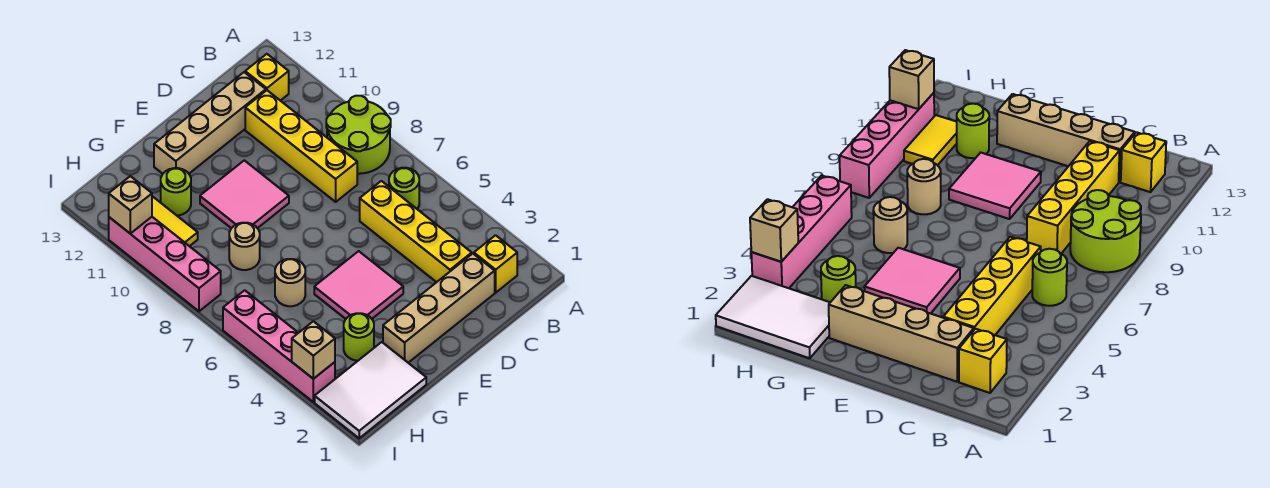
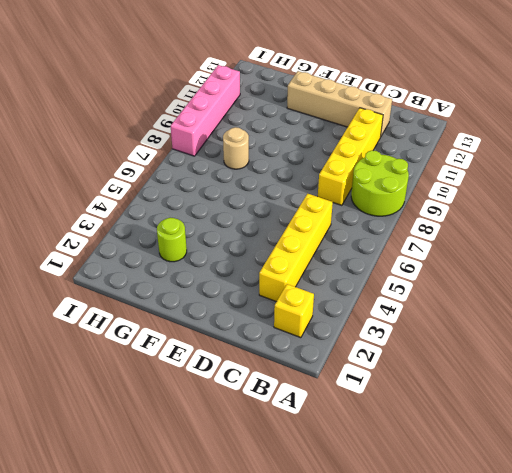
none -> lime round brick B6 level 1
none -> yellow brick B12 level 1
none -> tan brick C2:F2 level 1

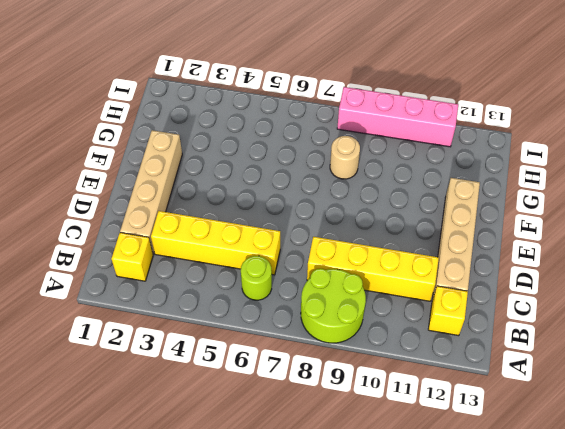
none -> pink tile E4:F5 level 1
none -> pink tile E9:F10 level 1
none -> white tile G1:I2 level 1

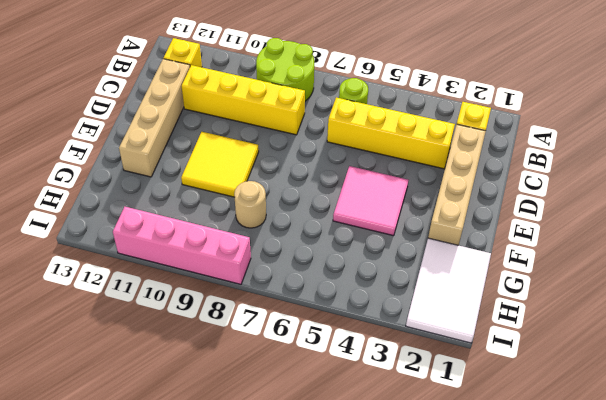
yellow tile E9:F10 level 1 -> pink tile E9:F10 level 1
none -> lime round brick G3 level 1
none -> tan round brick G6 level 1
none -> lime round brick G11 level 1

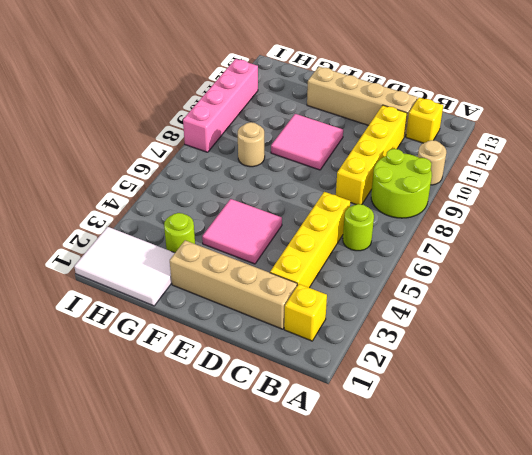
tan round brick A10 level 1 -> tan round brick G6 level 1
none -> lime round brick G11 level 1
none -> yellow tile H10:H11 level 1
none -> pink brick I3:I6 level 1

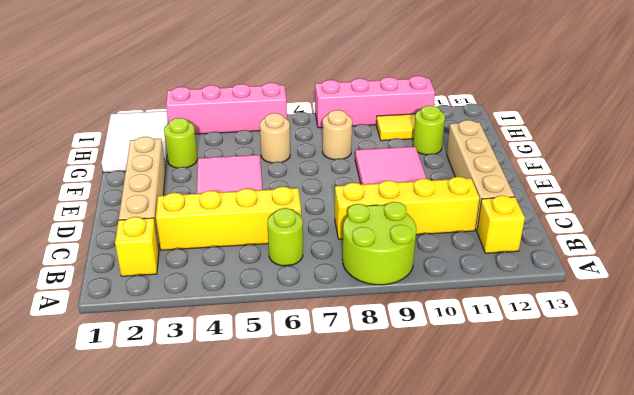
none -> tan brick I3 level 2
none -> tan brick I11 level 2

